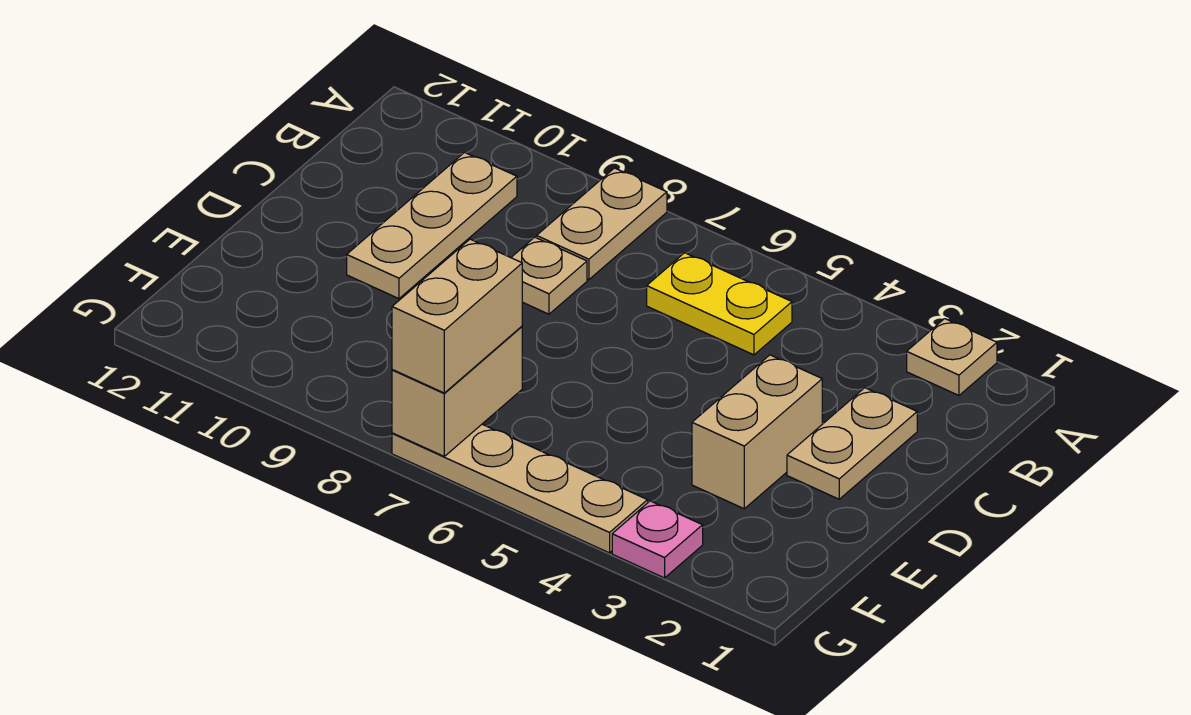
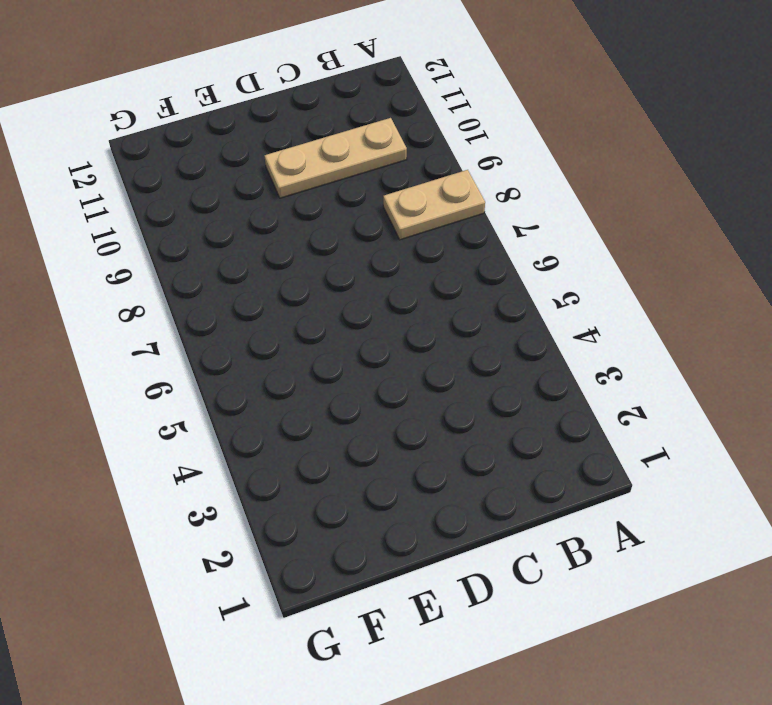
none -> tan plate A2 level 1
none -> yellow plate B5:B6 level 1

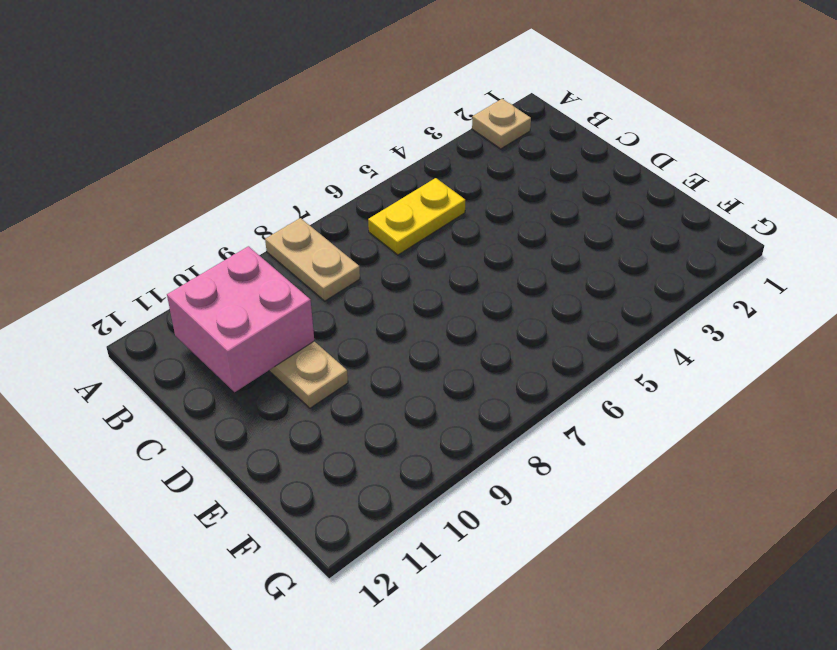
pink brick B10:C11 level 2 -> none
none -> tan plate C2:D2 level 1
none -> tan plate C8 level 1

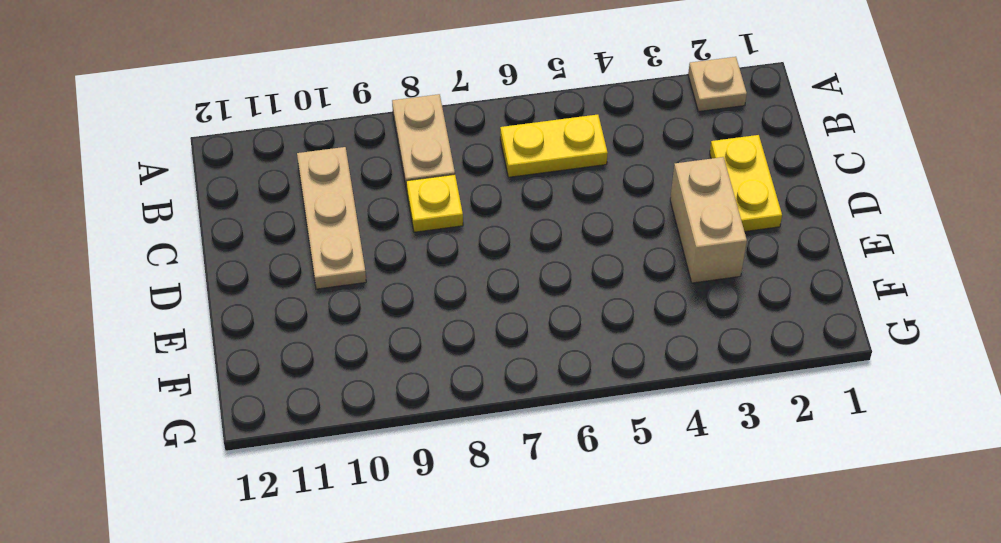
yellow plate C2:D2 level 1 -> tan plate C2:D2 level 1
yellow plate C8 level 1 -> tan plate C8 level 1
none -> pink plate G3 level 1
none -> tan plate G4:G7 level 1

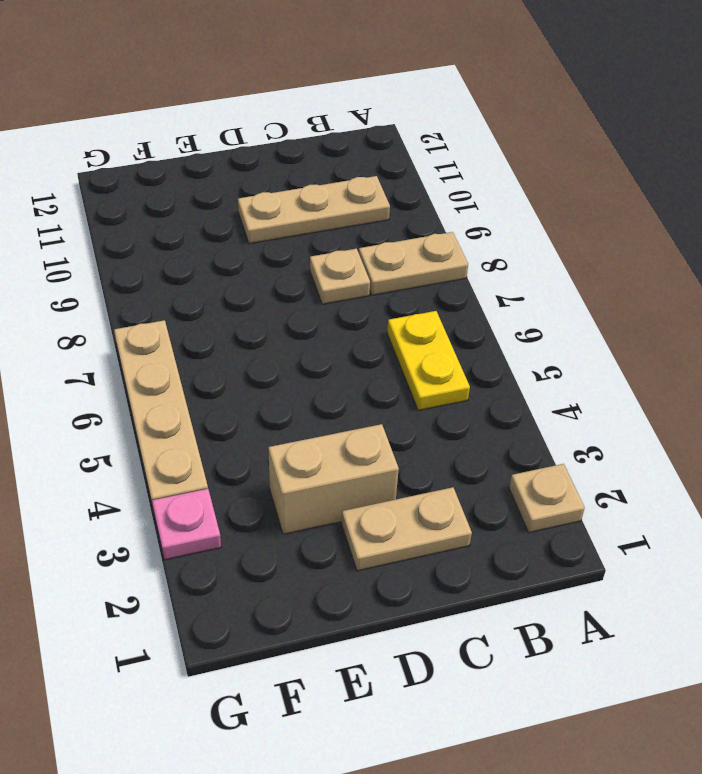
none -> tan brick F7:G7 level 2
none -> tan brick F7:G7 level 3

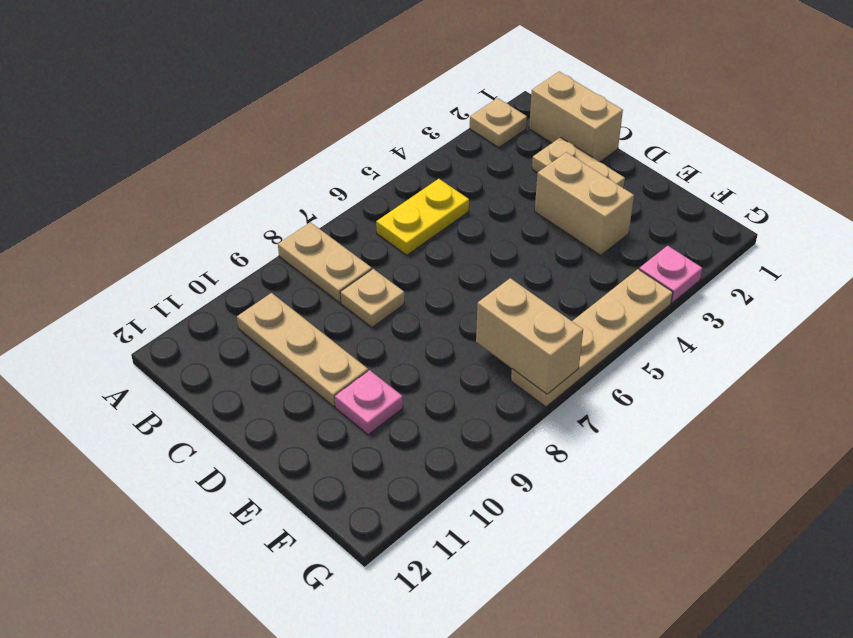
tan brick B1:C1 level 1 -> tan brick F7:G7 level 3
pink plate E10 level 1 -> none

